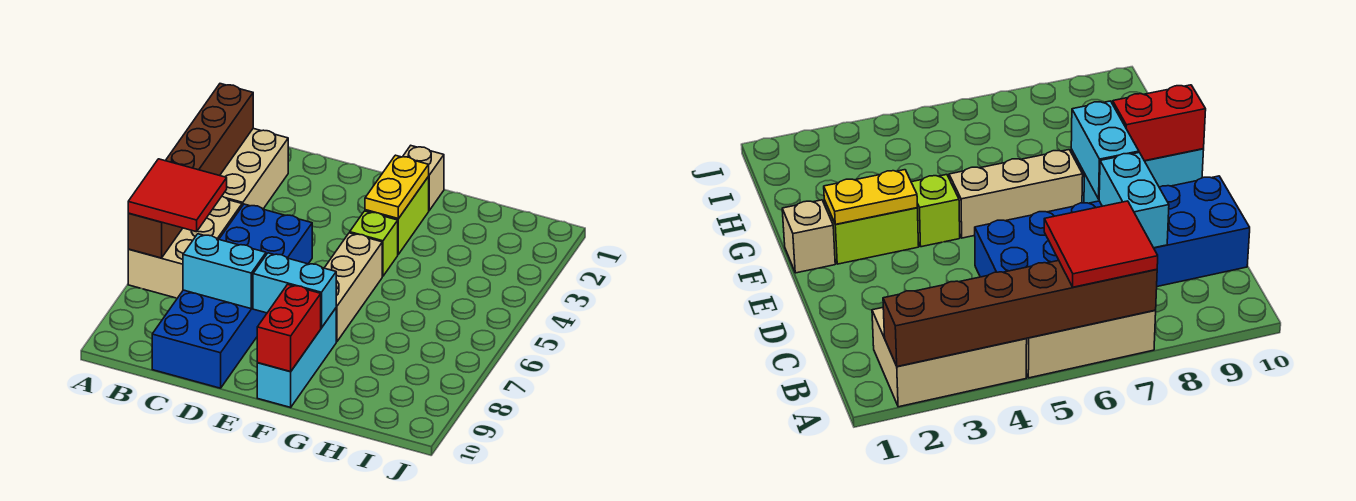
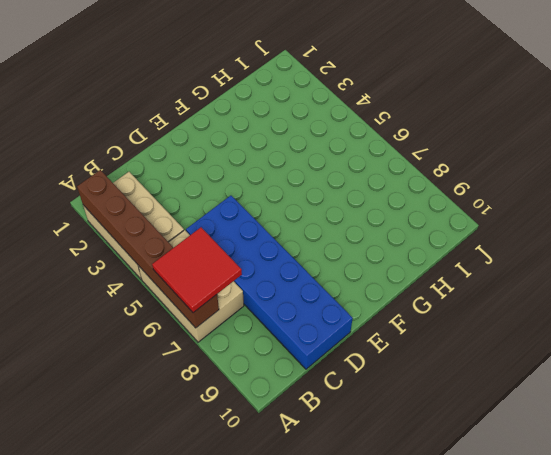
none -> tan brick F1 level 1
none -> lime brick F2:F3 level 1
none -> lime brick F4 level 1

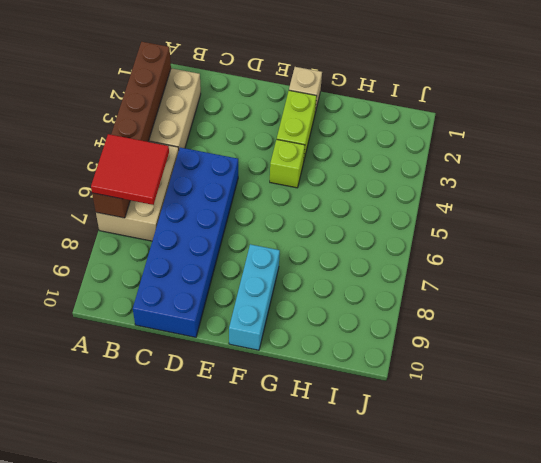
none -> tan brick F5:F7 level 1
none -> cyan brick C8:D8 level 2
none -> cyan brick E8:F8 level 2

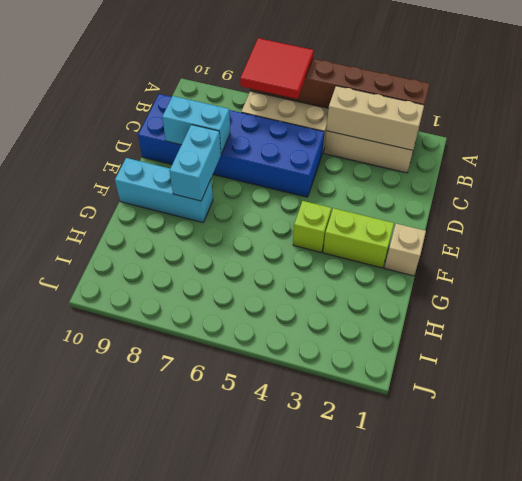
tan brick B2:B4 level 2 -> tan brick F5:F7 level 1
cyan brick D8:D9 level 2 -> cyan brick C8:D8 level 2
none -> yellow plate F2:F3 level 2
none -> red brick F9:F10 level 2

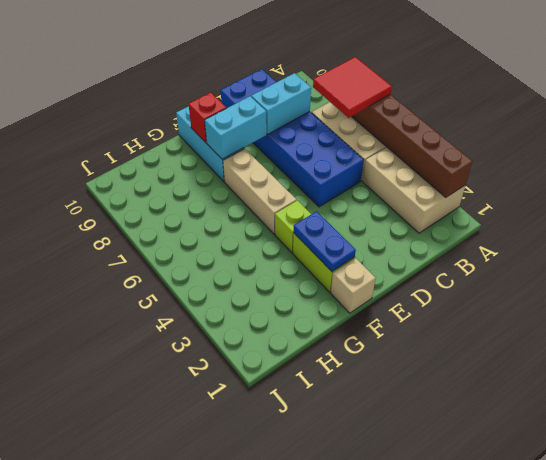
blue plate F2:F3 level 2 -> yellow plate F2:F3 level 2
red brick F9 level 2 -> red brick F9:F10 level 2

